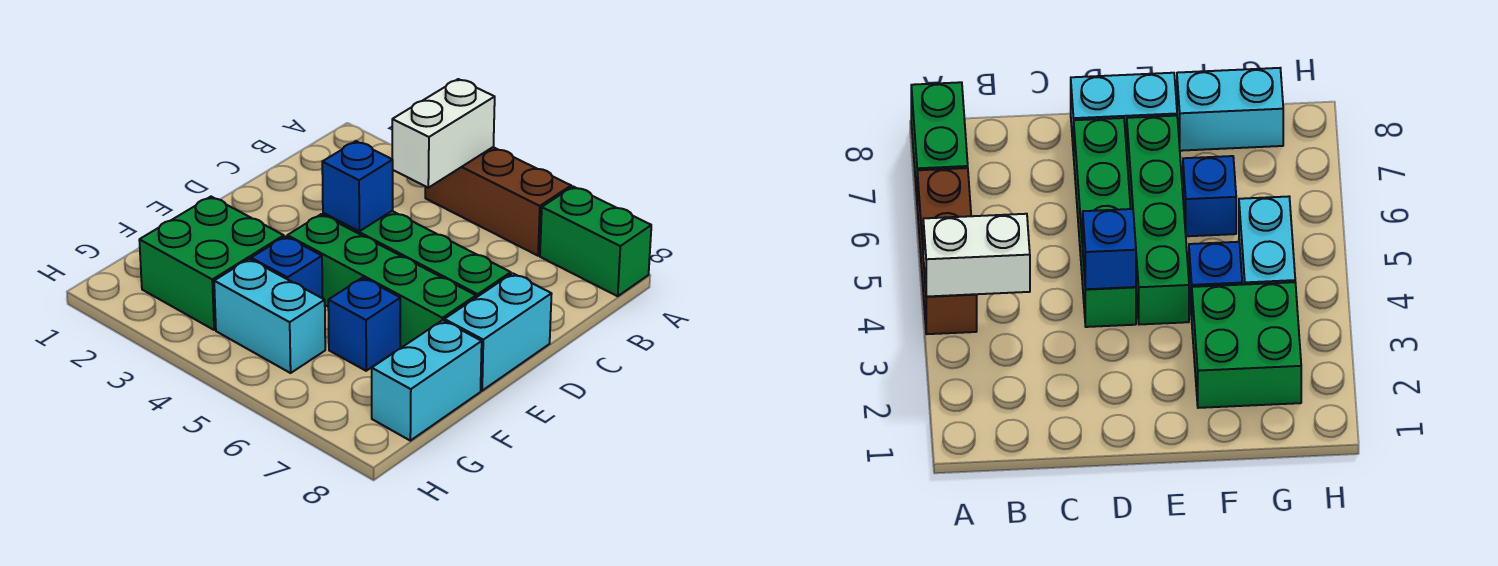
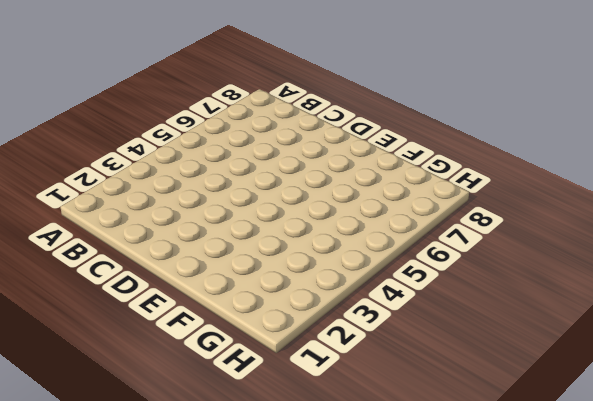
none -> brown brick A4:A6 level 1
none -> green brick A7:A8 level 1
none -> green brick D4:D7 level 1

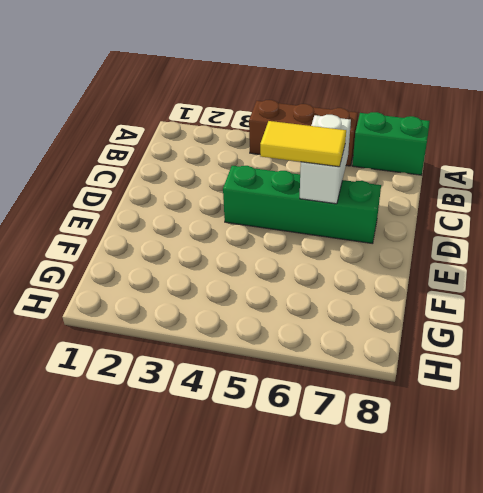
white brick C6:D6 level 2 -> white brick A4:B4 level 2
yellow tile D5:D6 level 3 -> none
none -> cyan brick D8:E8 level 1
none -> green brick E4:E7 level 1
none -> green brick F2:G3 level 1

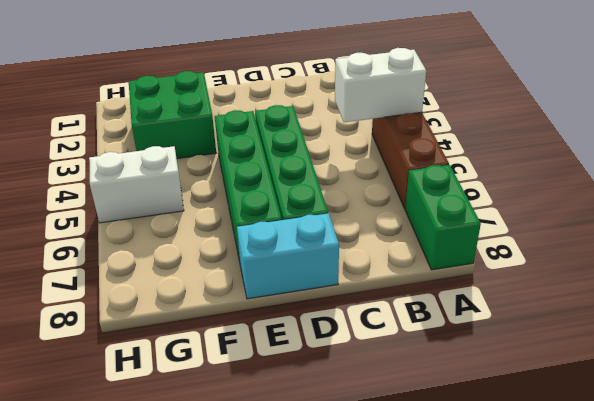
white brick G5:H5 level 1 -> cyan brick G4:G5 level 1
none -> blue brick F4 level 1
none -> blue brick F6 level 1
none -> cyan brick F8:G8 level 1

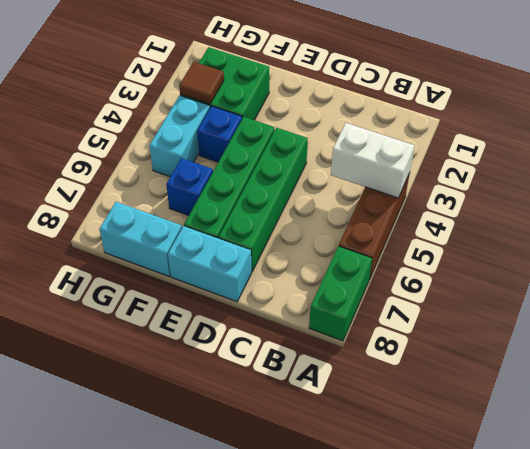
brown tile G3 level 2 -> none
none -> blue brick D4 level 2

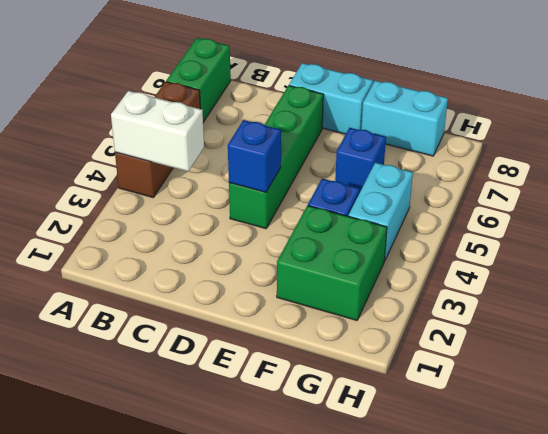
none -> green brick E4:E7 level 1

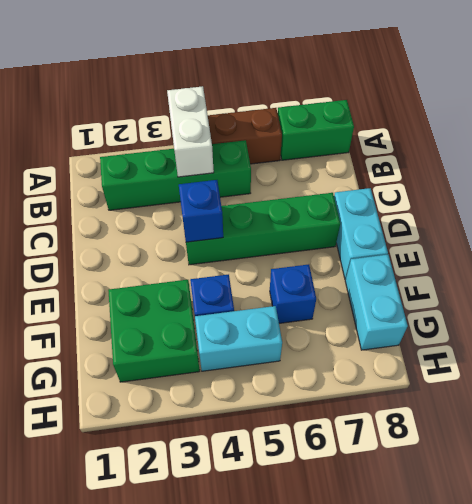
green brick B2:B5 level 1 -> green brick E4:E7 level 1

